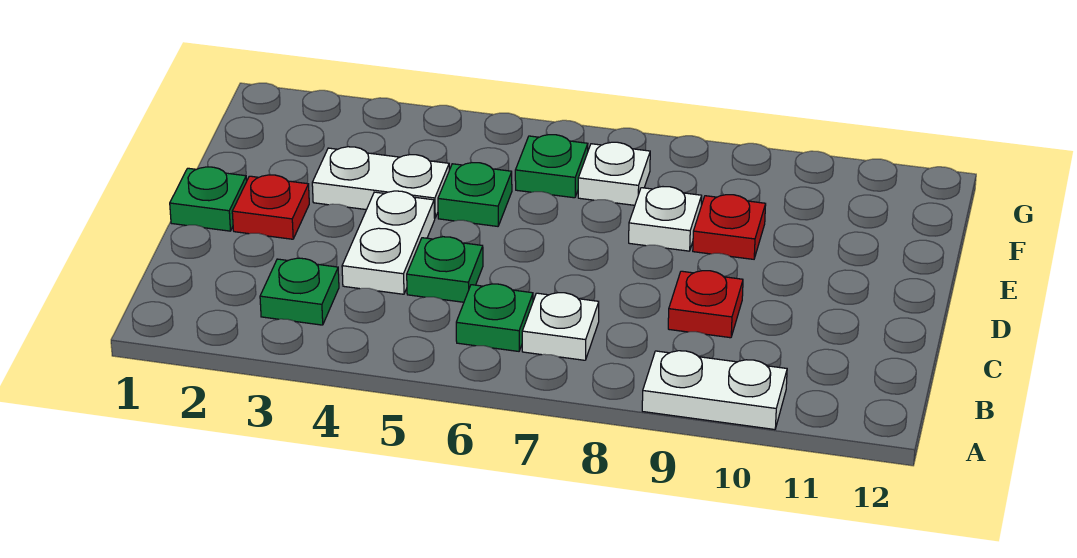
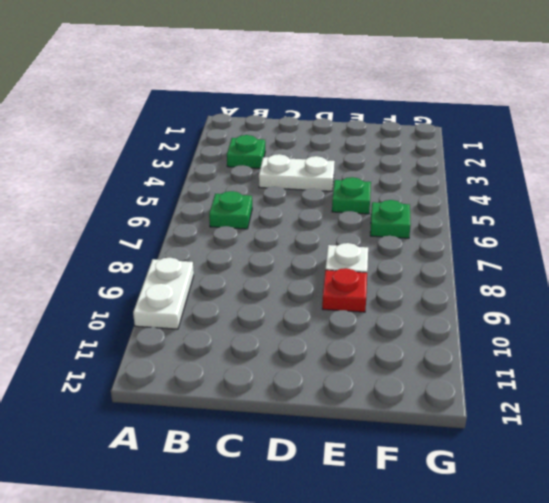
none -> white plate B7 level 1
none -> green plate C5 level 1
none -> red plate C9 level 1

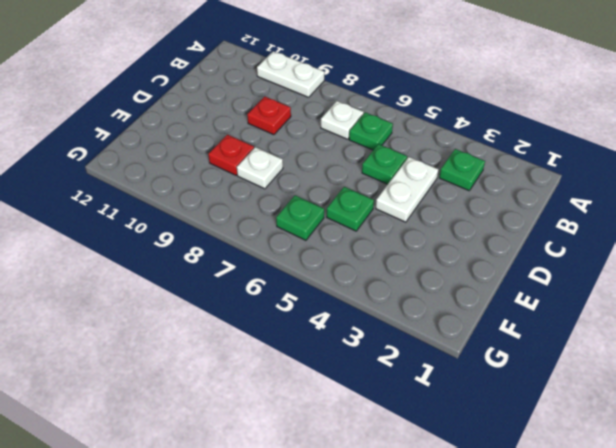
none -> green plate D1 level 1
none -> red plate D2 level 1
none -> white plate E3:E4 level 1

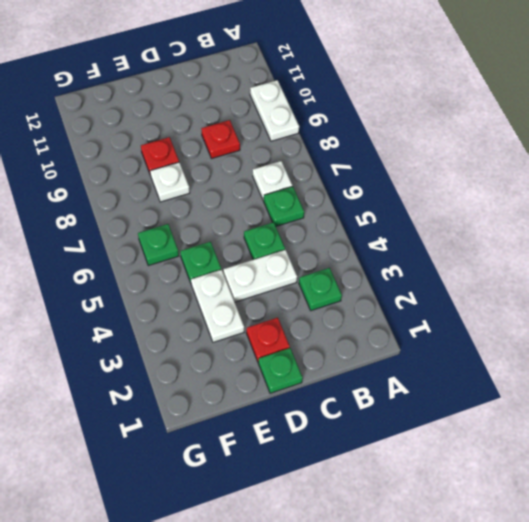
none -> white plate F7 level 1

